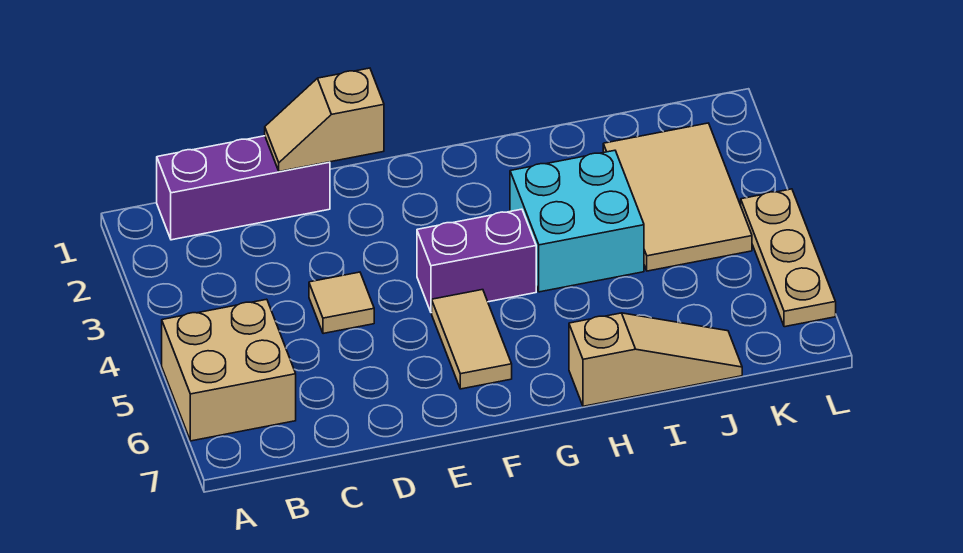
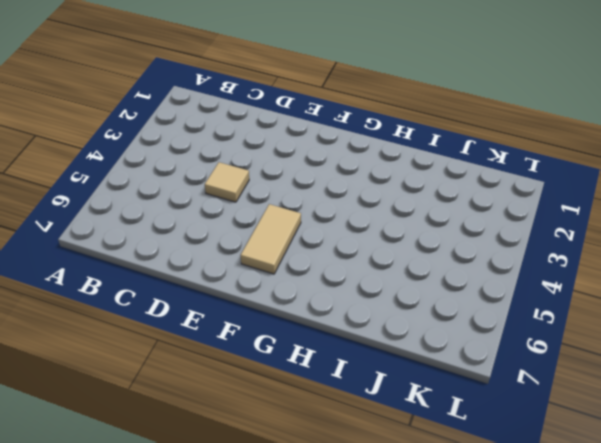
none -> tan brick A5:B6 level 1
none -> purple brick B1:D1 level 1

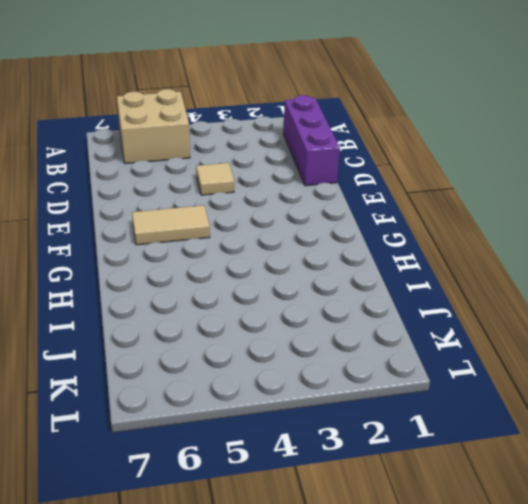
none -> purple brick F4:G4 level 1
none -> cyan brick H3:I4 level 1

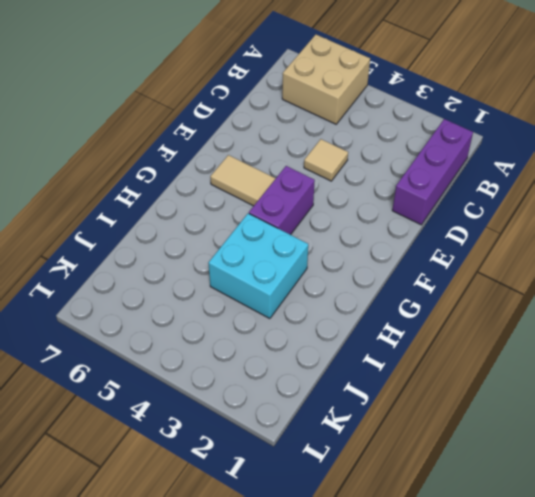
none -> tan slope H7:J7 level 1 top H
none -> tan tile J2:K4 level 1

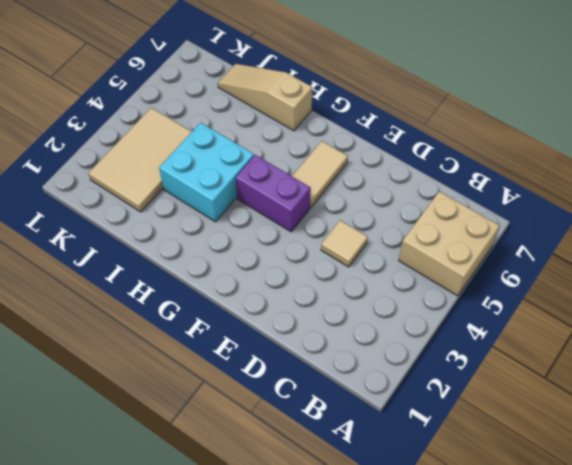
none -> purple brick B1:D1 level 1
none -> tan plate L4:L6 level 1

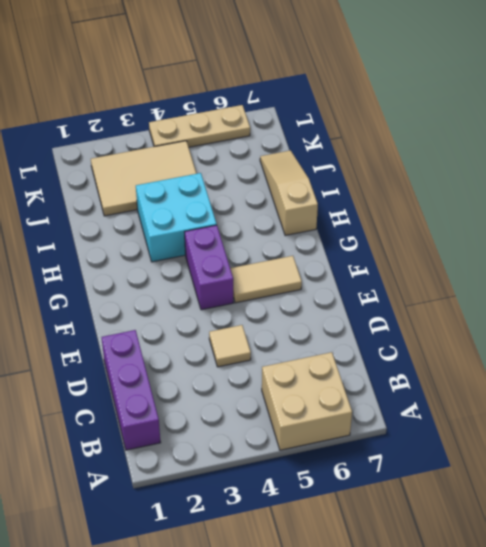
none -> tan slope D1:E1 level 2 top E

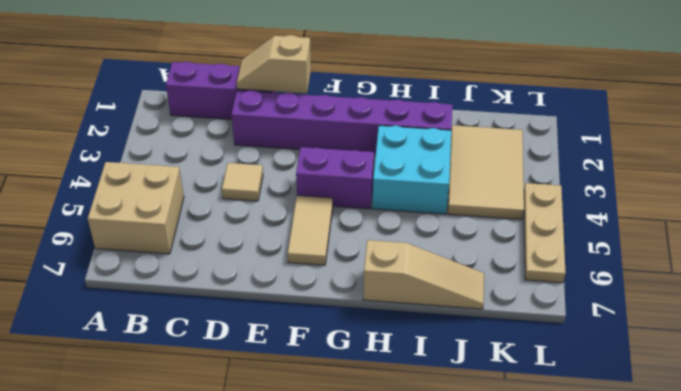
purple brick D2:I2 level 1 -> none

